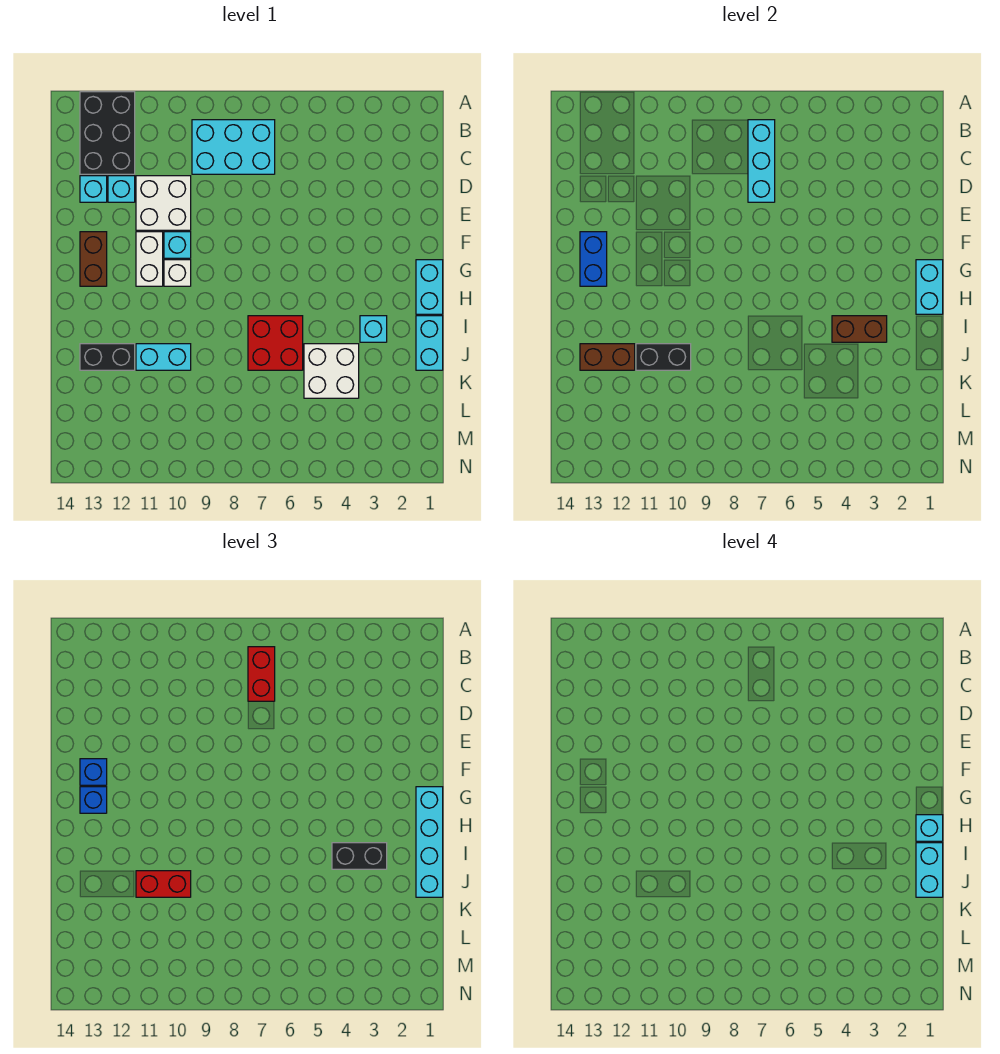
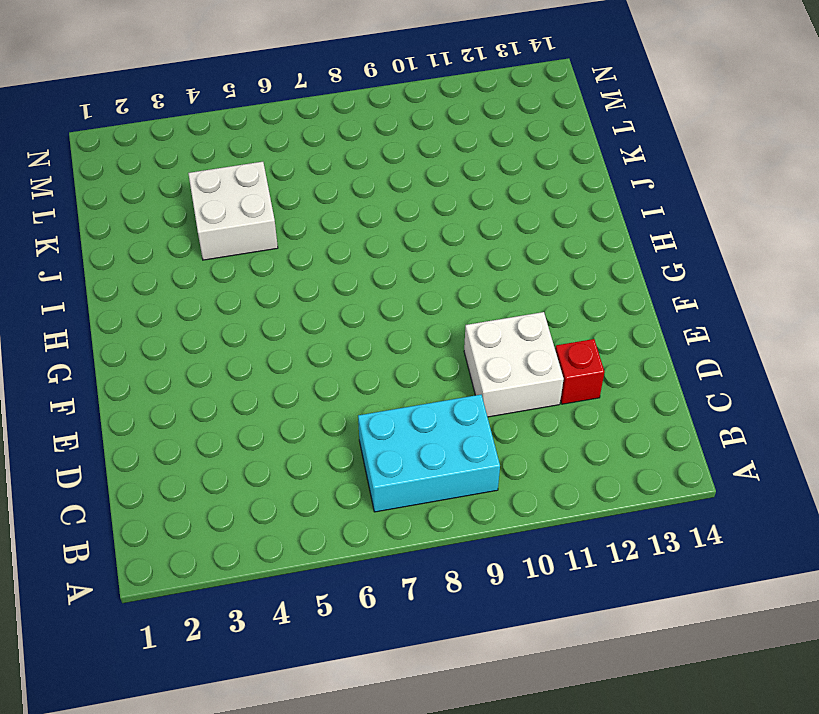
red brick D12 level 1 -> cyan brick D12 level 1
none -> black brick A12:C13 level 1
none -> cyan brick D13 level 1
none -> cyan brick F10 level 1
none -> white brick F11:G11 level 1

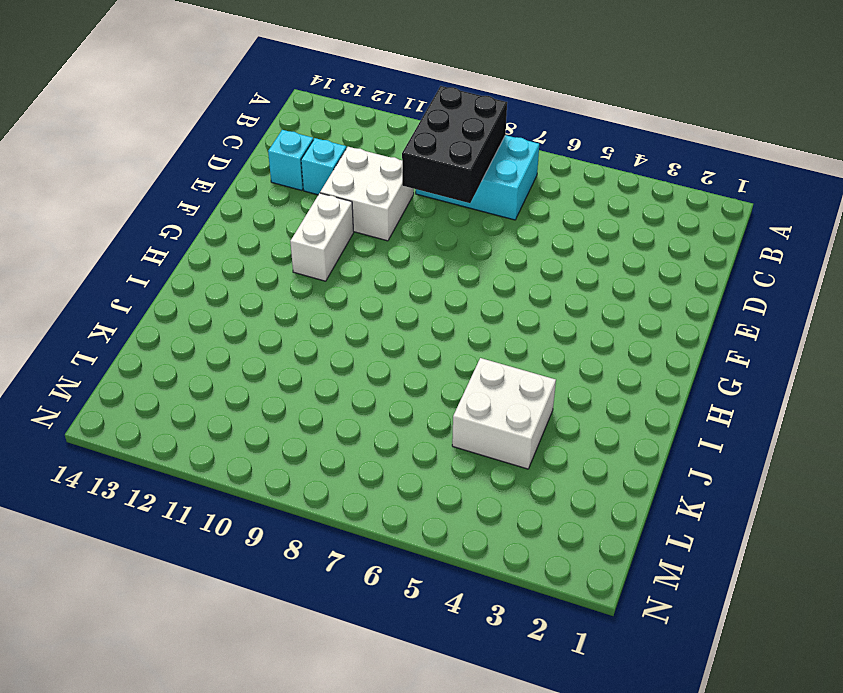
black brick B8:D9 level 2 -> black brick A12:C13 level 1
none -> cyan brick F10 level 1
none -> brown brick F13:G13 level 1
none -> cyan brick G1:H1 level 1
none -> white brick G10 level 1

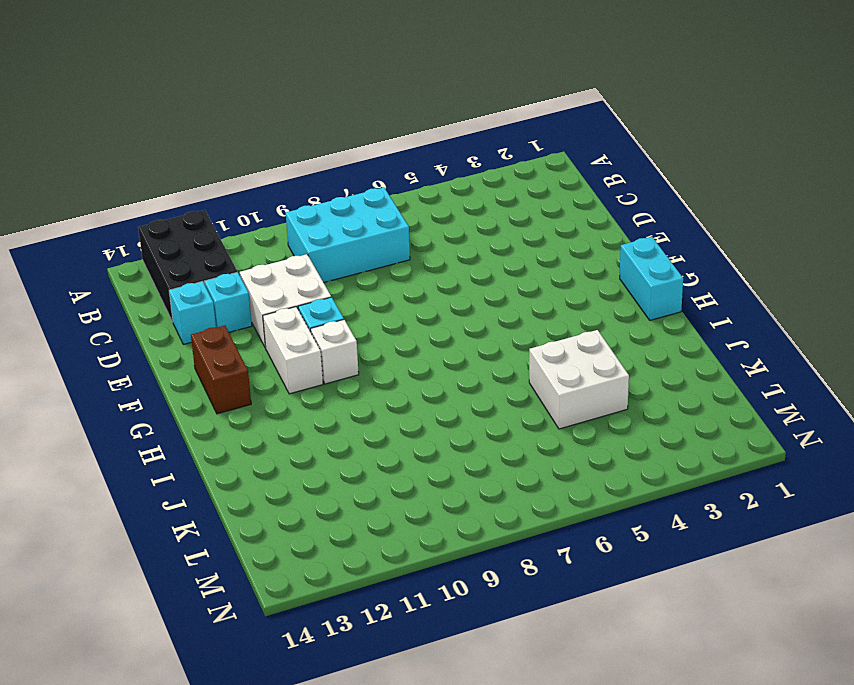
none -> cyan brick I1:J1 level 1
none -> cyan brick I3 level 1
none -> red brick I6:J7 level 1
none -> cyan brick J10:J11 level 1

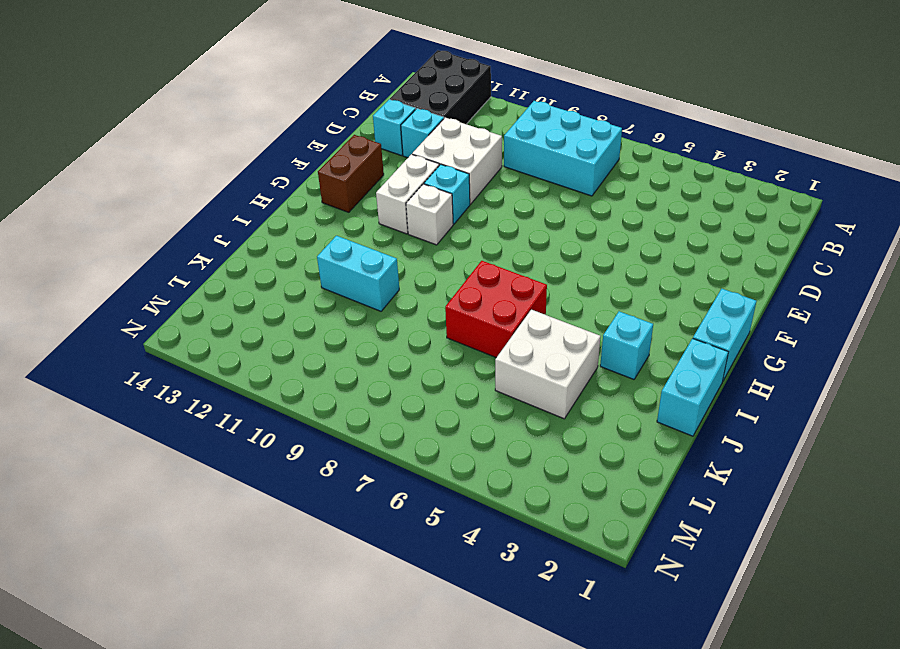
none -> black brick J12:J13 level 1
none -> cyan brick B7:D7 level 2
none -> blue brick F13:G13 level 2
none -> cyan brick G1:H1 level 2

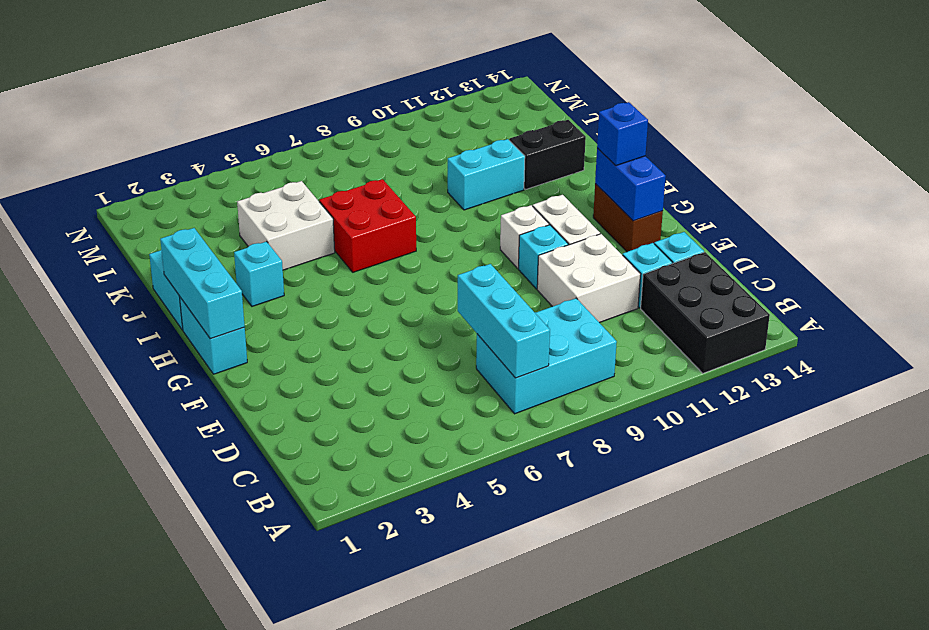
cyan brick G1:I1 level 2 -> cyan brick G1:H1 level 2
none -> brown brick I3:I4 level 2
none -> black brick J10:J11 level 2
none -> brown brick J12:J13 level 2
none -> red brick B7:C7 level 3

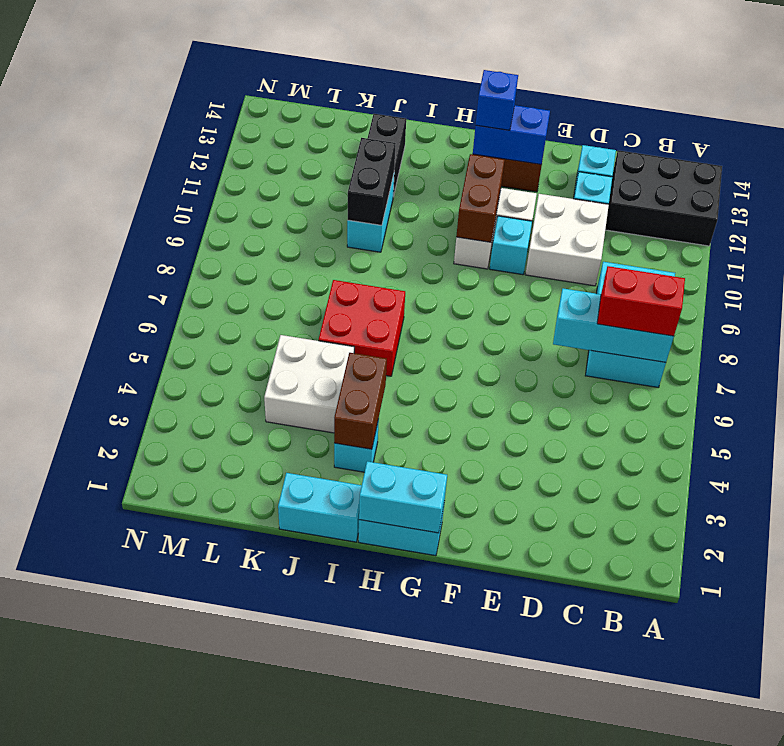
brown brick G10:G11 level 2 -> brown brick J12:J13 level 2
none -> blue brick F13 level 3
none -> cyan brick G1:J1 level 3
none -> black brick I3:I4 level 3
none -> red brick J10:J11 level 3

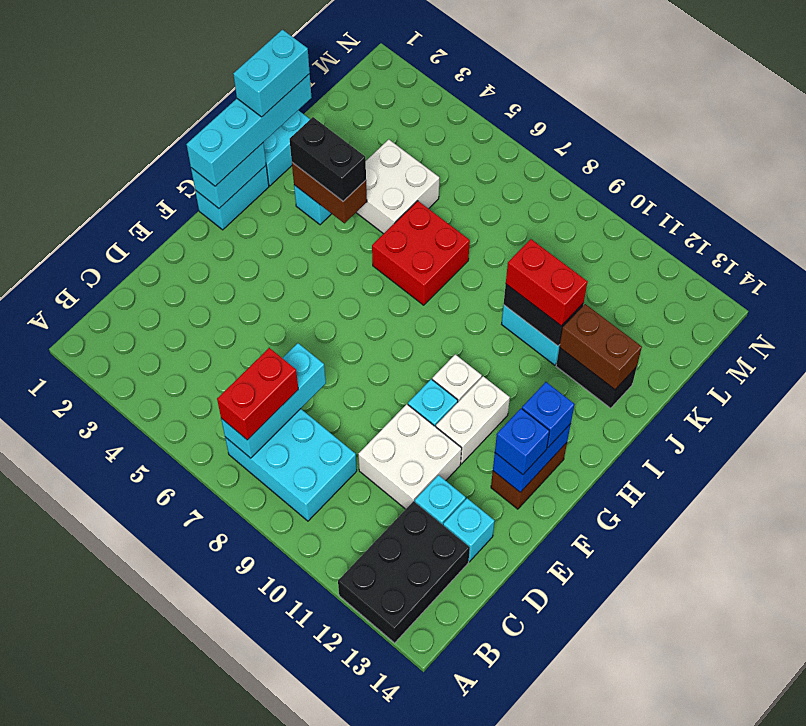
none -> cyan brick H1 level 4

